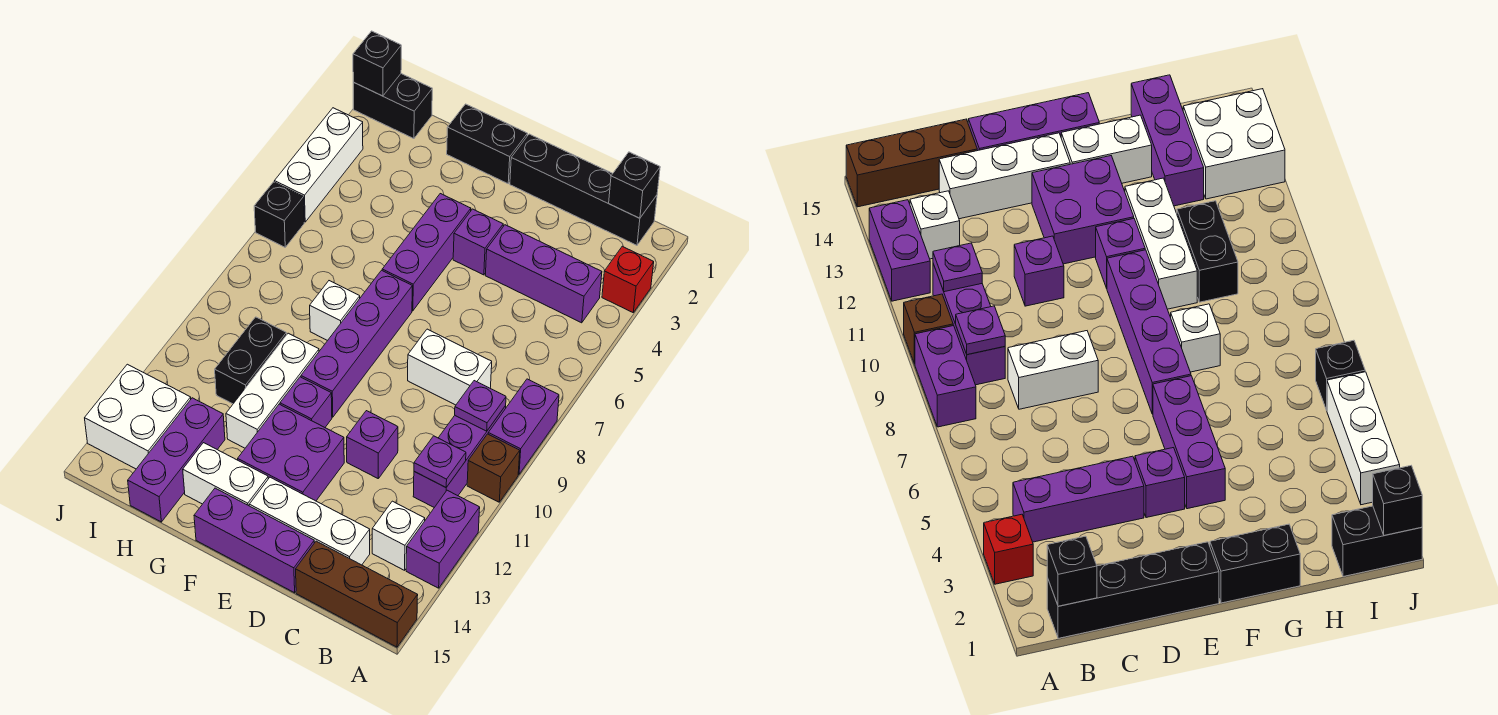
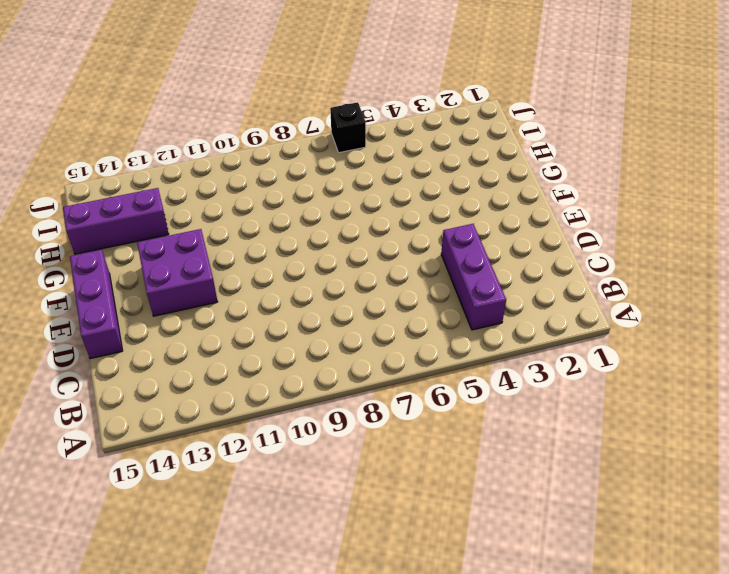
none -> red brick A3 level 1
none -> purple brick A8:A9 level 1
none -> brown brick A10 level 1
none -> purple brick A12:A13 level 1

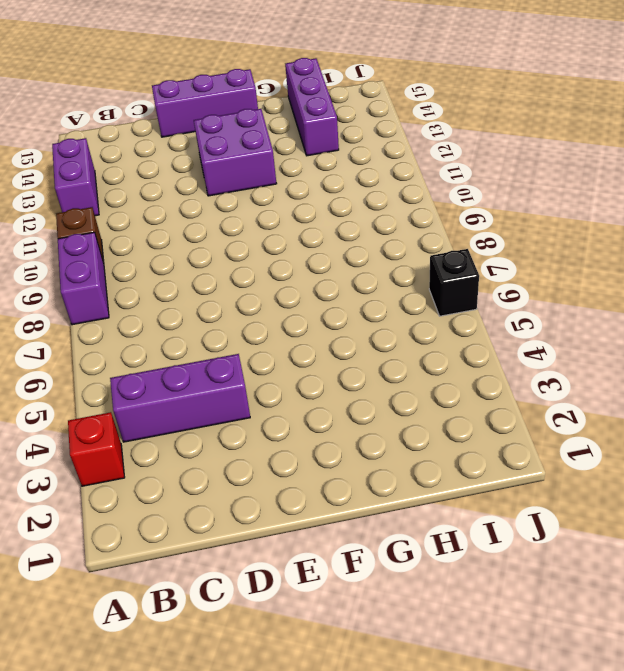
none -> brown brick A15:C15 level 1
none -> black brick B1:E1 level 1
none -> purple brick B9:B11 level 1
none -> white brick B13 level 1

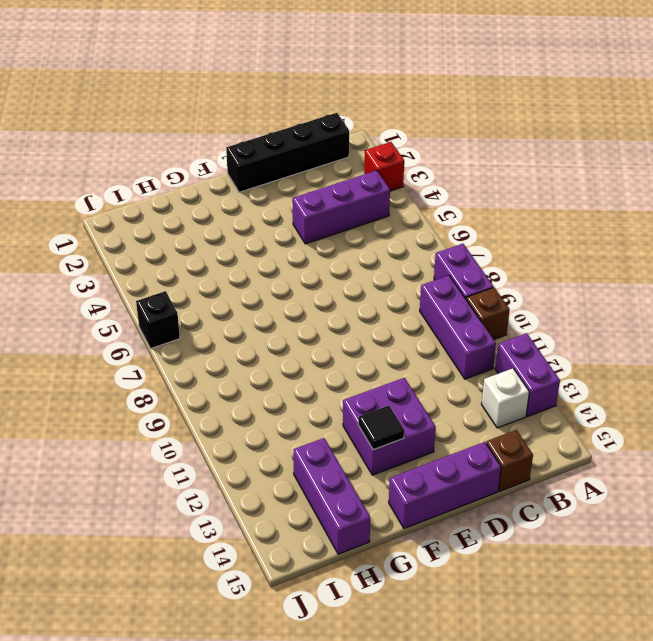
brown brick C15 level 1 -> brown brick A15:C15 level 1
black tile F13 level 2 -> none
none -> white brick C8:D8 level 1
none -> white brick C14:E14 level 1
none -> purple brick D11 level 1
none -> purple brick E4 level 1

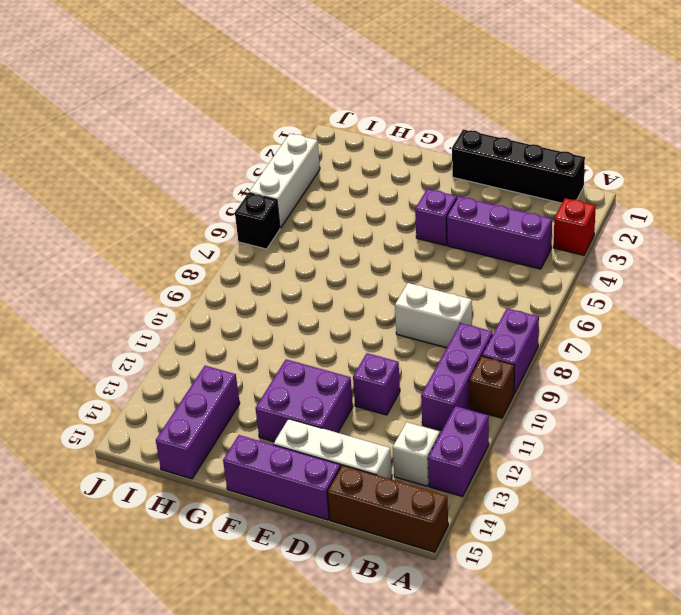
none -> black brick F1:G1 level 1
none -> purple brick F4:F6 level 1
none -> purple brick F7:F10 level 1
none -> purple brick F11 level 1

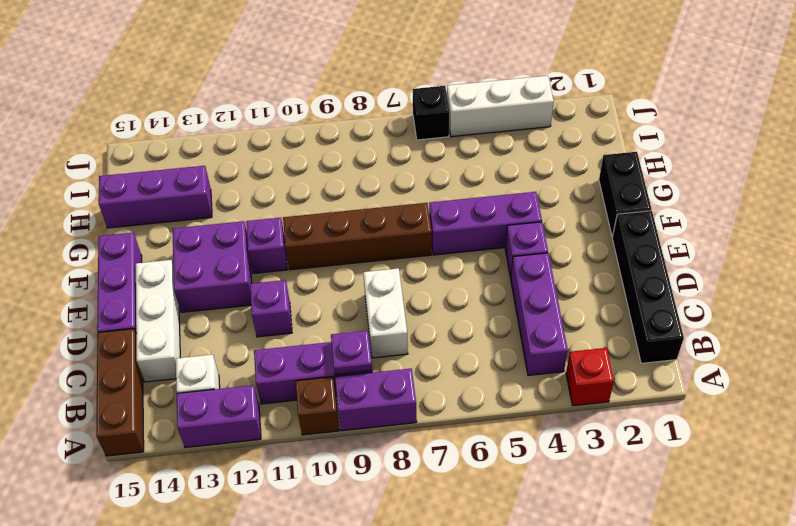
brown brick F7:F10 level 1 -> purple brick F7:F10 level 1
none -> white brick F14:G14 level 1
none -> white brick G8 level 1
none -> white brick G10:G12 level 1
none -> black brick H10:H11 level 1

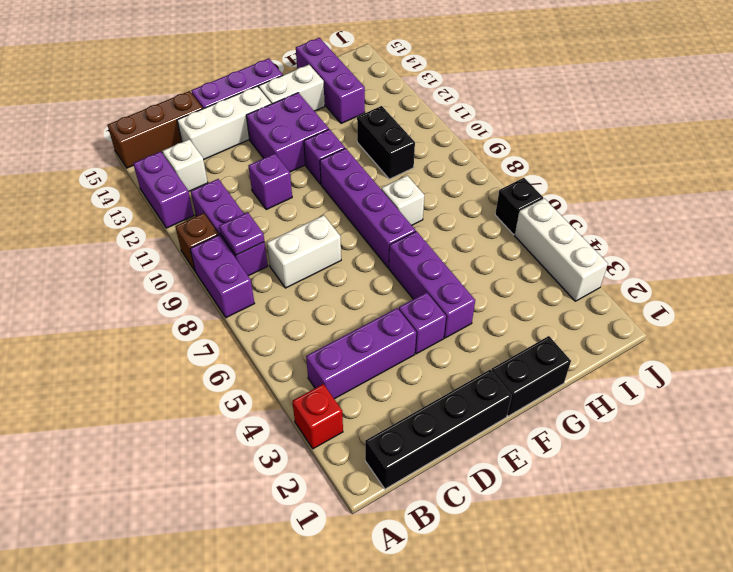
none -> white brick G10:G12 level 1
none -> black brick I1:J1 level 1
none -> white brick I13:J14 level 1
none -> black brick B1 level 2

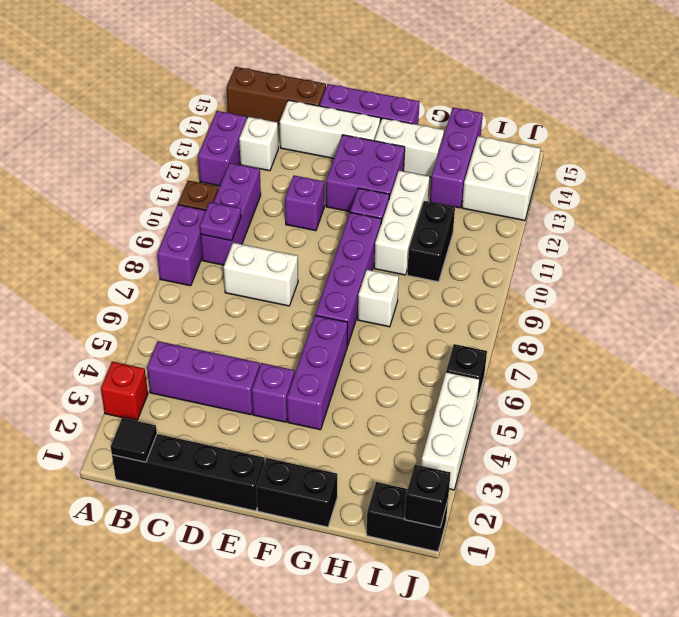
black tile B1 level 2 -> black brick B1 level 2
none -> purple plate B11 level 2

